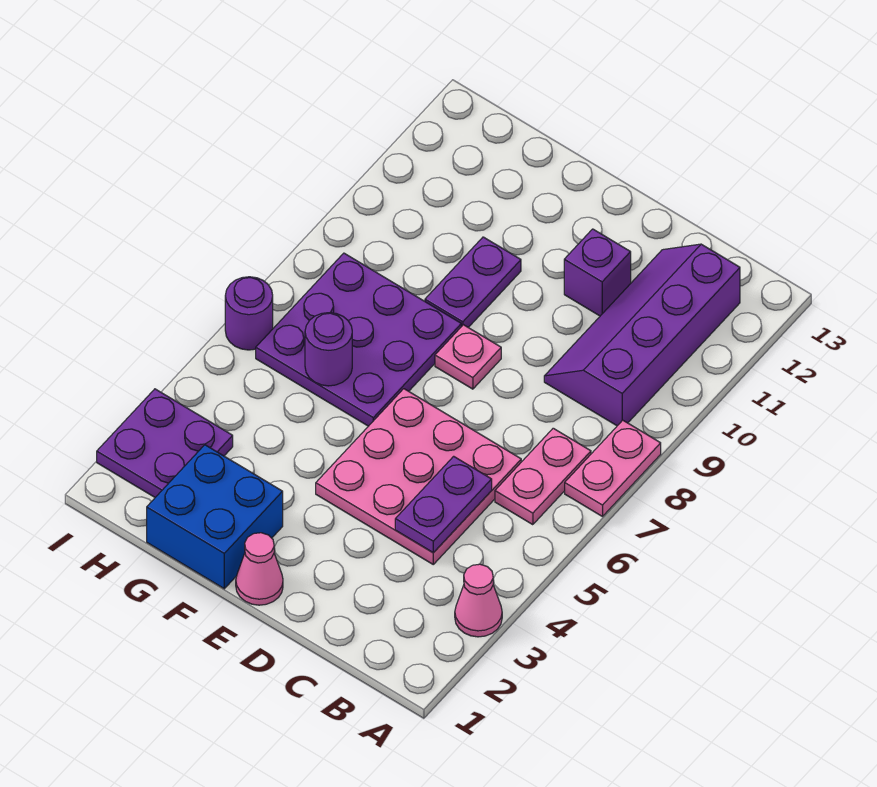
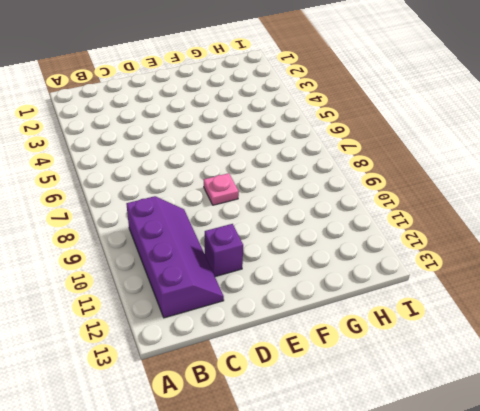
none -> pink cone A3 level 1
none -> pink plate A7:A8 level 1
none -> pink plate B6:B7 level 1

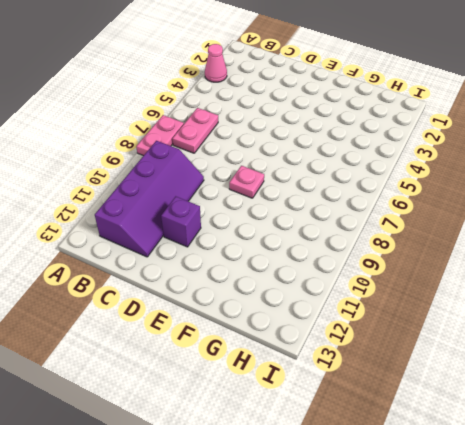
none -> pink plate C4:E6 level 1
none -> pink cone E1 level 1
none -> blue brick F1:G2 level 1

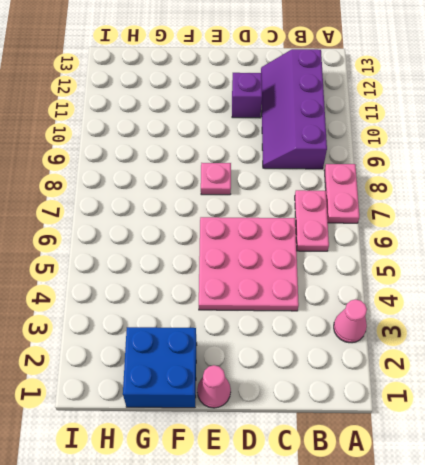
none -> purple plate F6:H8 level 1
none -> purple plate F9:F10 level 1
none -> purple plate H2:I3 level 1

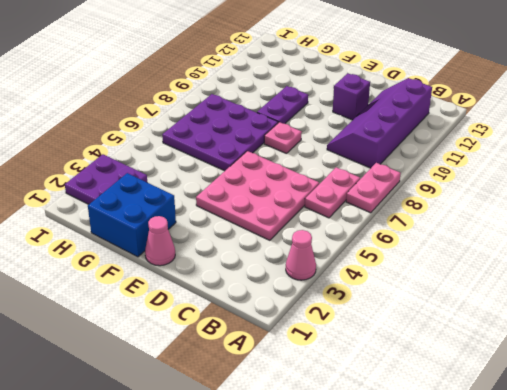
none -> purple round brick I6 level 1
none -> purple plate C4:C5 level 2
none -> purple round brick G6 level 2

